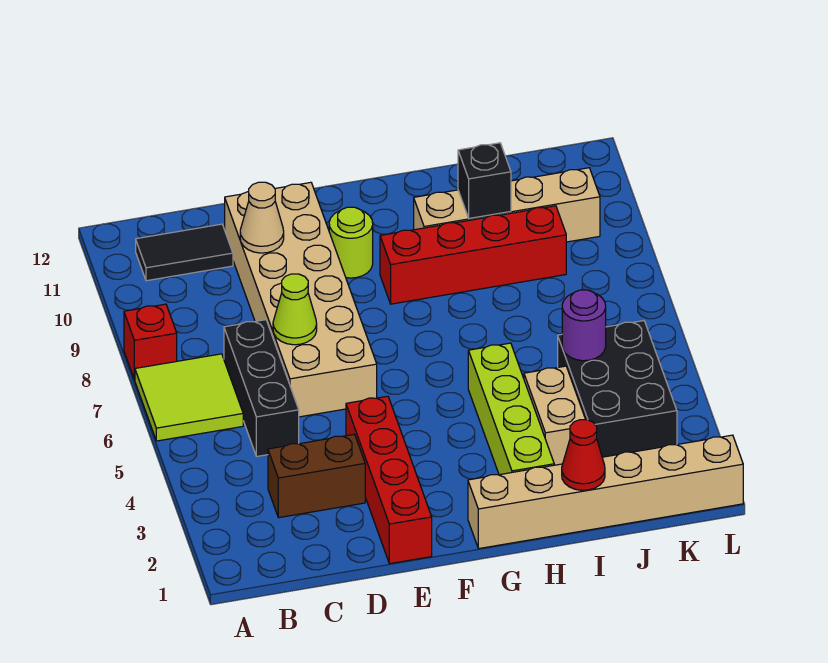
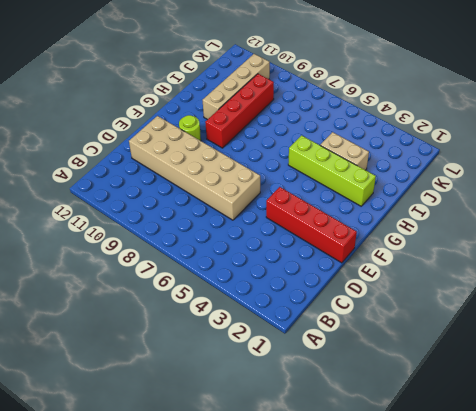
none -> lime tile A6:B7 level 1
none -> red brick A8 level 1
none -> black tile B11:C11 level 1

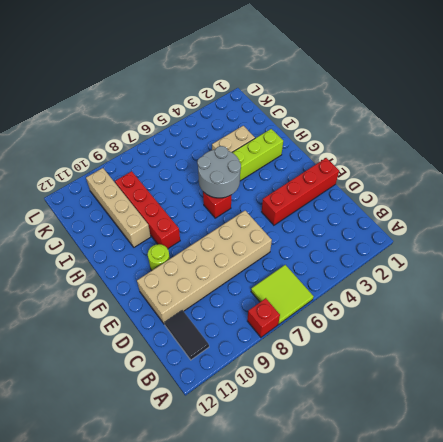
grey round brick G5:H6 level 2 -> none
red brick G6 level 1 -> none
none -> brown brick C3:D3 level 1
none -> black brick C5:C7 level 1
none -> tan brick G1:L1 level 1

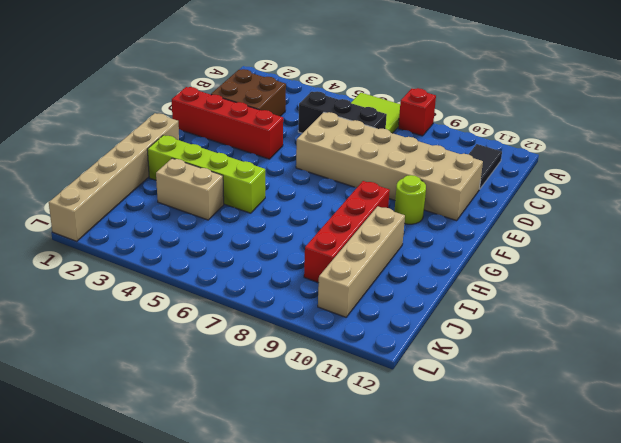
brown brick C2:D3 level 1 -> brown brick C3:D3 level 1
none -> black brick J3:K5 level 1
none -> lime cone D7 level 2
none -> tan cone D10 level 2

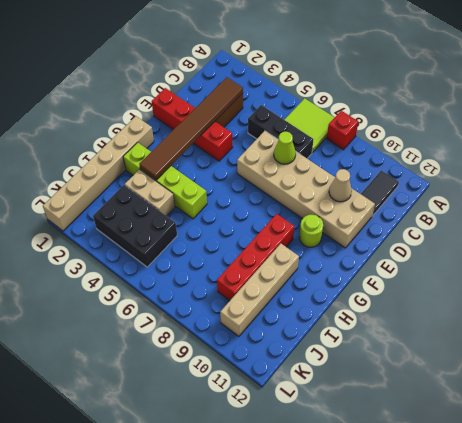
brown tile C3:H3 level 2 -> none
none -> red cone I1 level 2
none -> black brick I10 level 2
none -> purple round brick J5 level 2

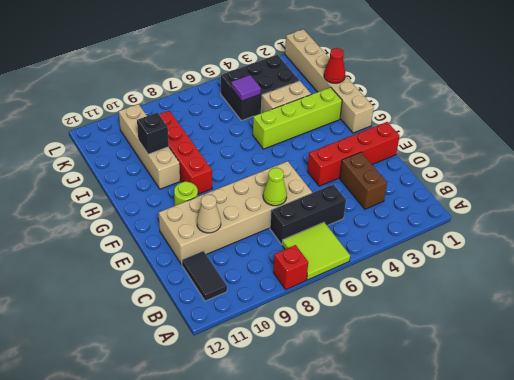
purple tile J5 level 2 -> purple round brick J5 level 2

